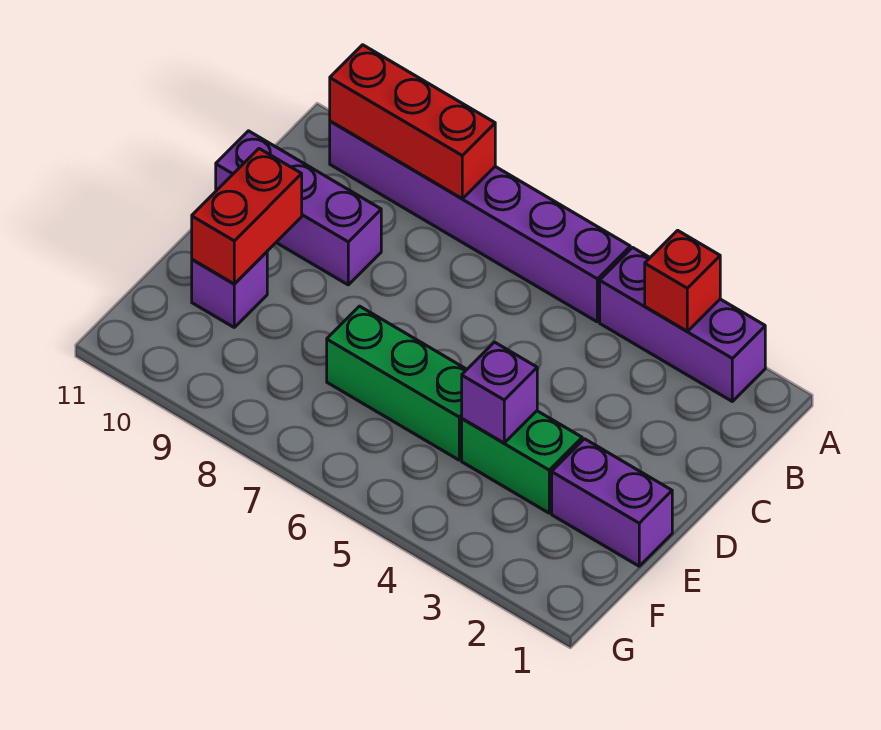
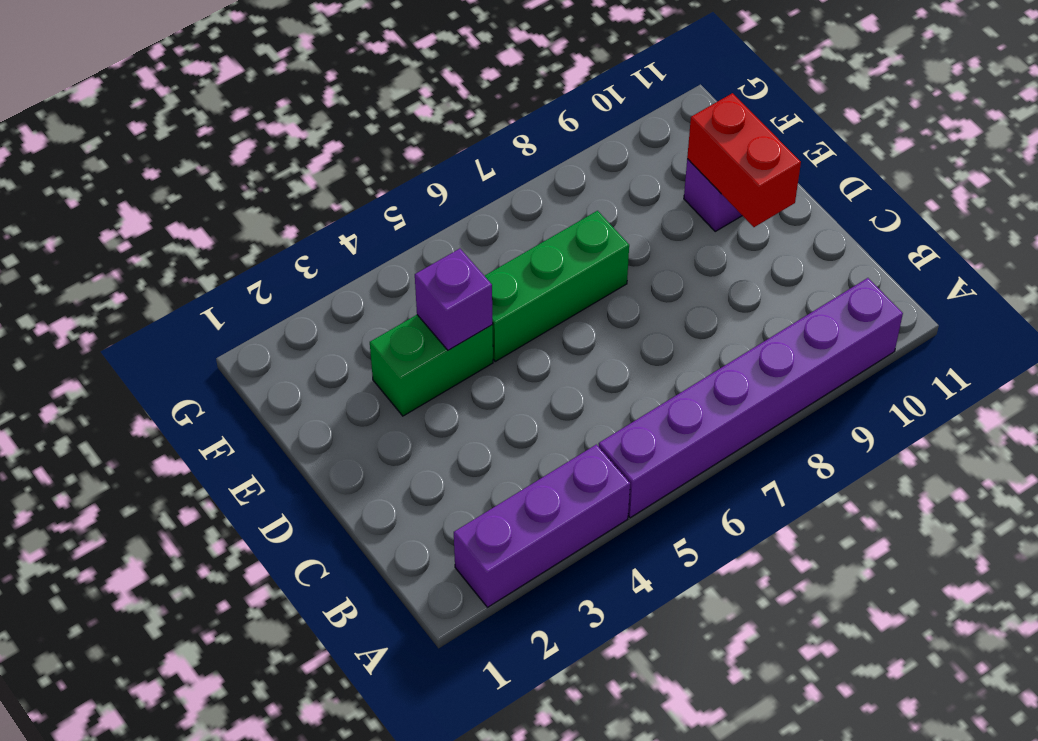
none -> purple brick C9:C11 level 1
none -> purple brick E1:E2 level 1

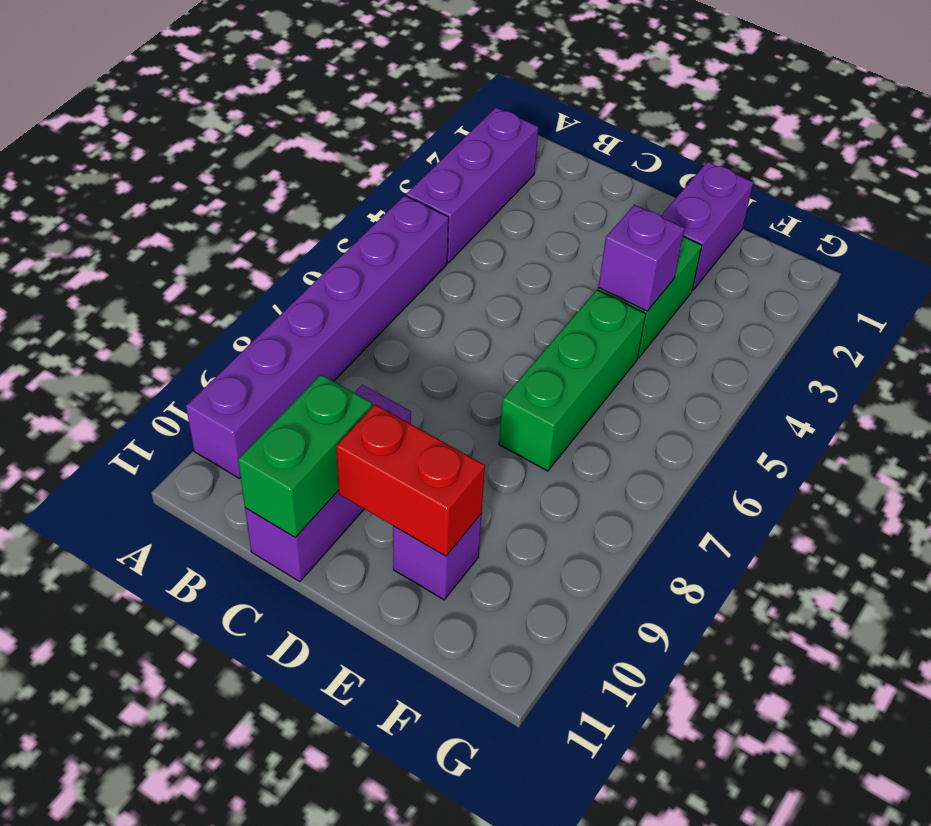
green brick C10:C11 level 2 -> none
none -> red brick A3 level 2
none -> red brick A8:A10 level 2

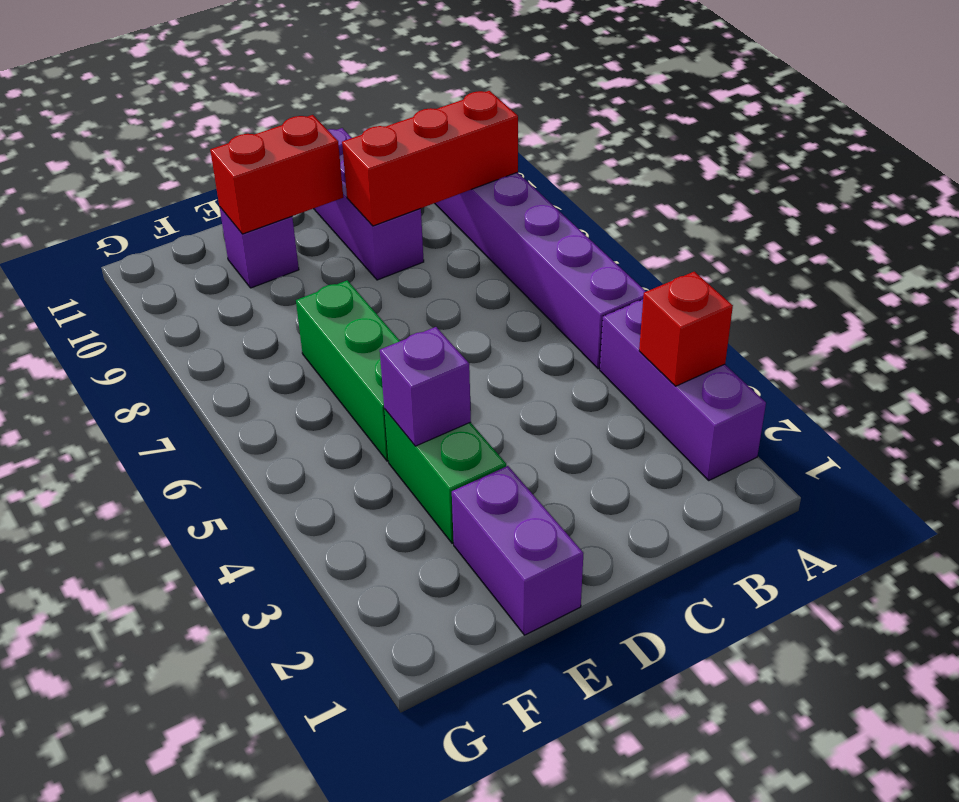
red brick A9:C9 level 2 -> red brick A8:A10 level 2

